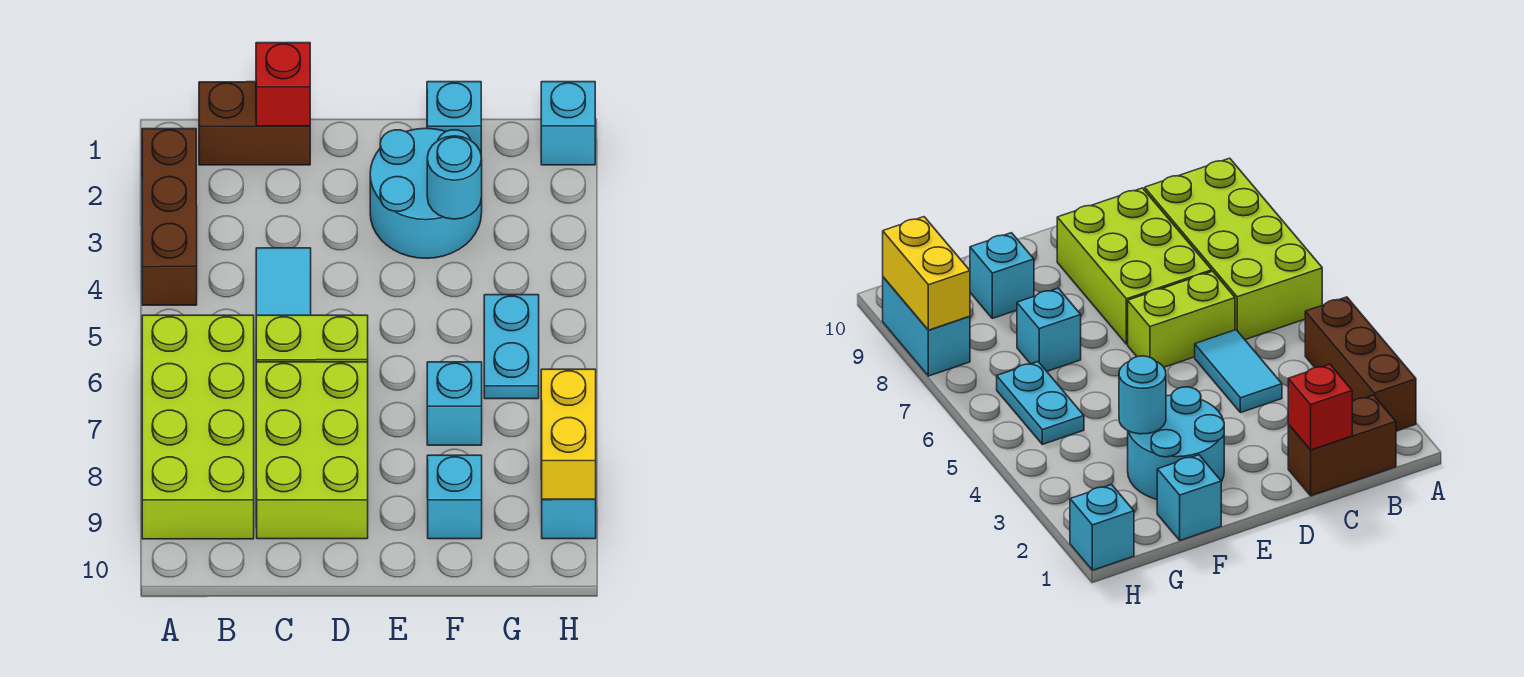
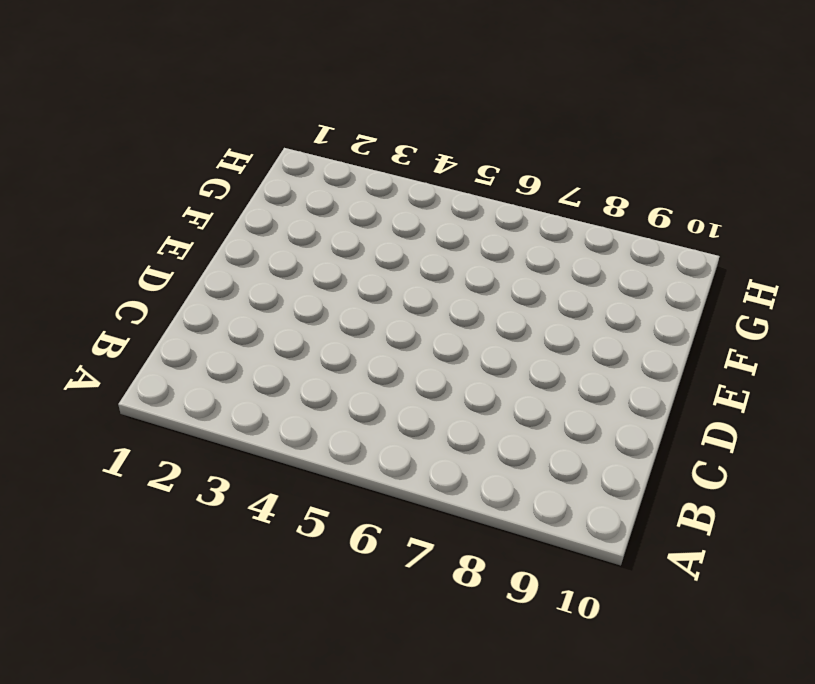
none -> brown brick A2:A4 level 1
none -> lime brick A6:B9 level 1
none -> brown brick B1:C1 level 1

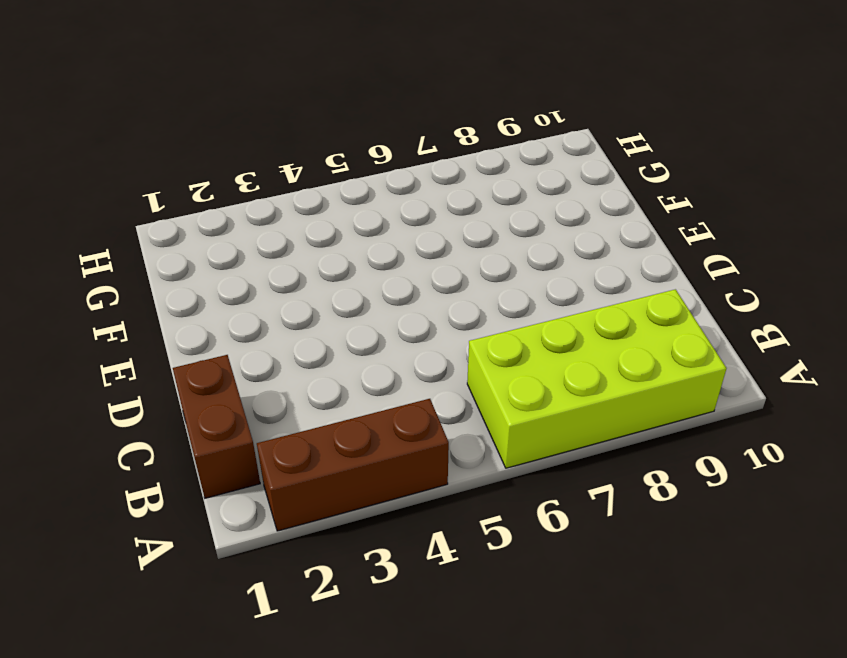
none -> cyan tile C4:C5 level 1
none -> lime brick C6:D6 level 1
none -> lime brick C7:D9 level 1

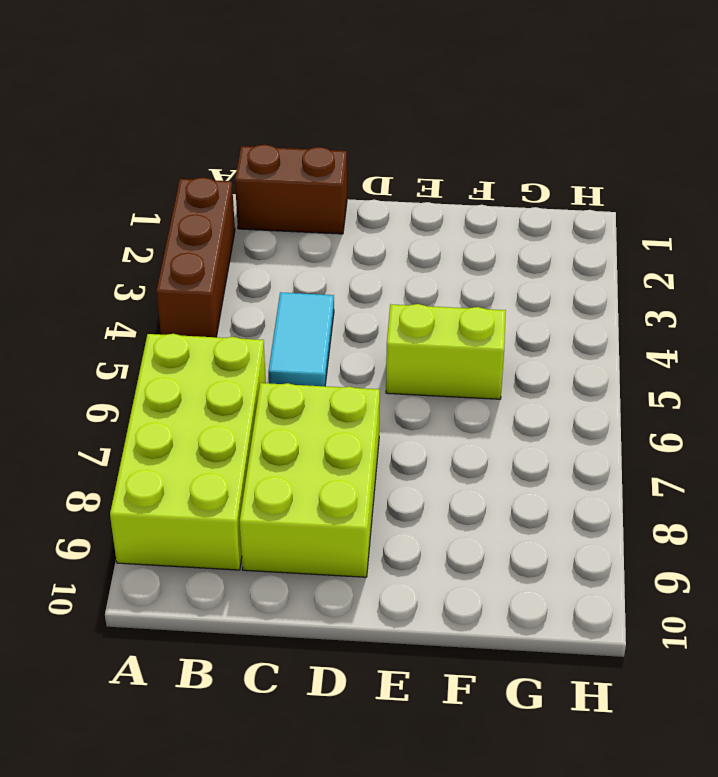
lime brick E5:F5 level 1 -> lime brick C6:D6 level 1
none -> cyan round brick E2:F3 level 1
none -> cyan brick F1 level 1
none -> cyan brick F7 level 1

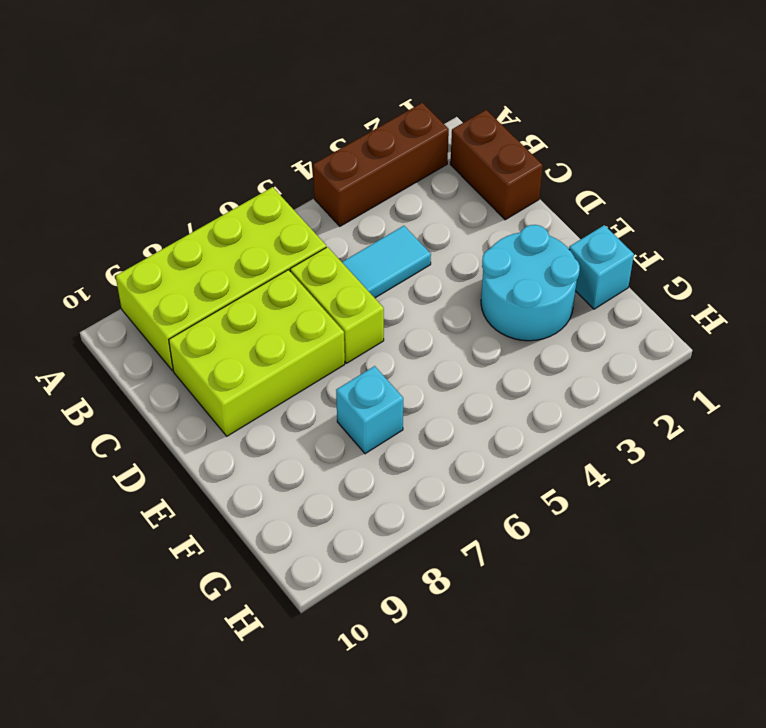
none -> cyan brick F9 level 1
none -> cyan plate G5:G6 level 1
none -> cyan brick H1 level 1

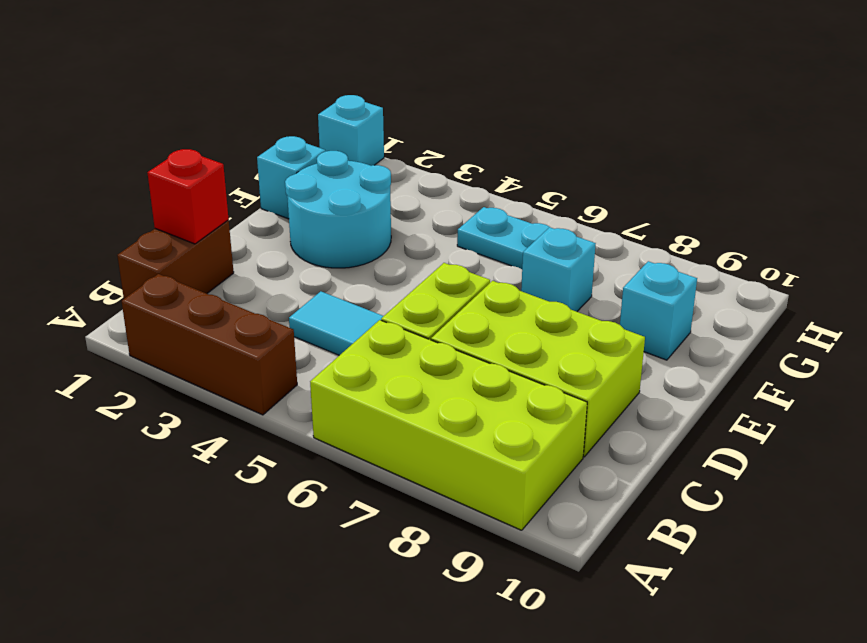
none -> cyan brick H8:H9 level 1
none -> cyan round brick F3 level 2
none -> yellow brick H8:H9 level 2

